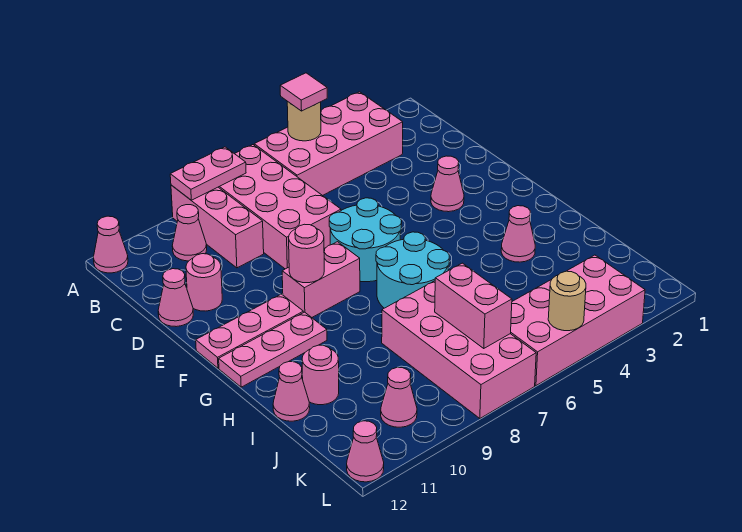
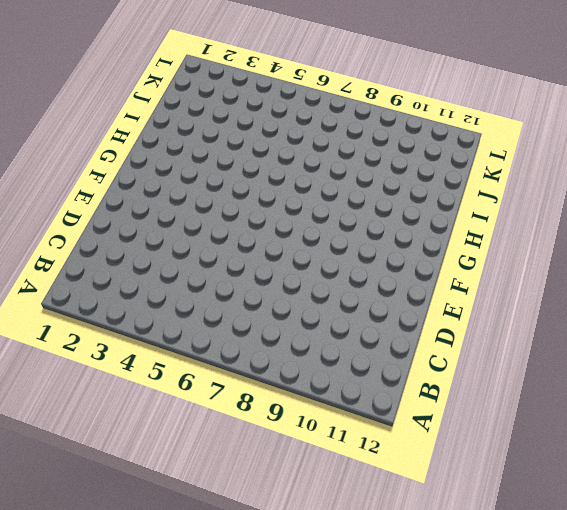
none -> pink brick A3:B6 level 1
none -> pink brick A7:D8 level 1
none -> pink brick A9:C9 level 1

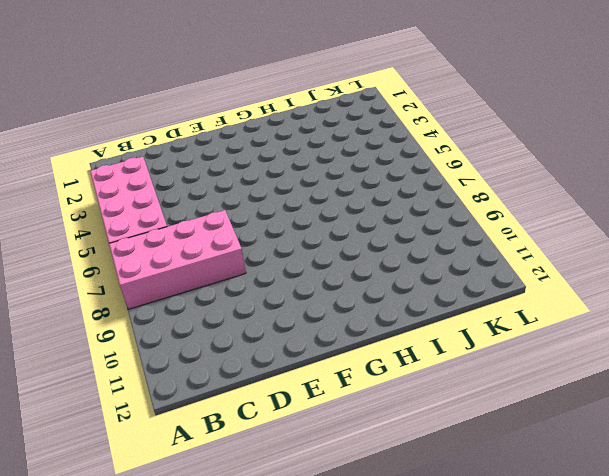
none -> pink brick A9:C9 level 1
none -> pink cone A12 level 1
none -> pink cone B10 level 1

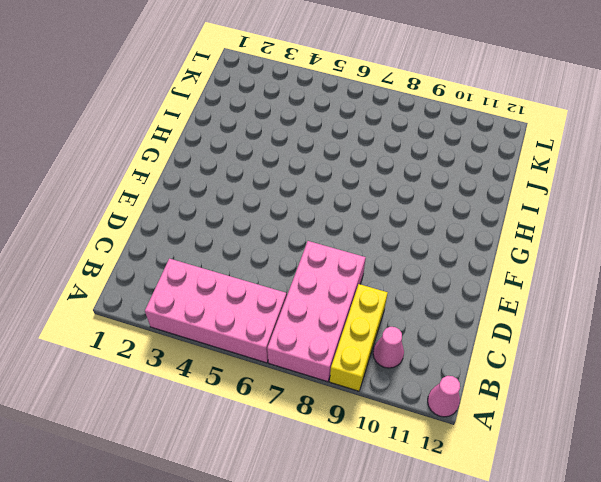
yellow brick A9:C9 level 1 -> pink brick A9:C9 level 1
none -> pink round brick D11 level 1
none -> pink cone D12 level 1
none -> pink cone E3 level 1

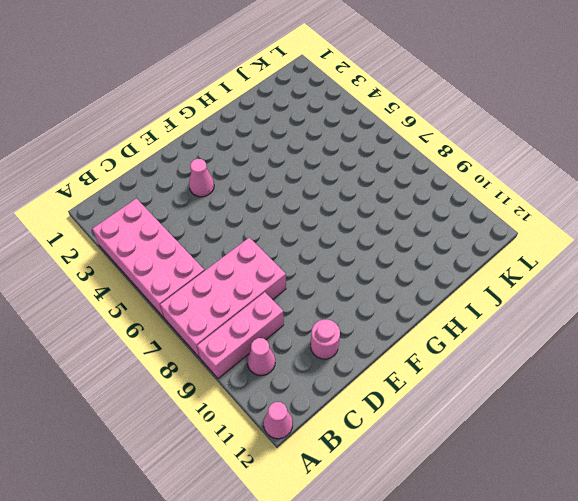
none -> pink cone D12 level 1
none -> cyan round brick E6:F7 level 1
none -> pink brick F8:F9 level 1

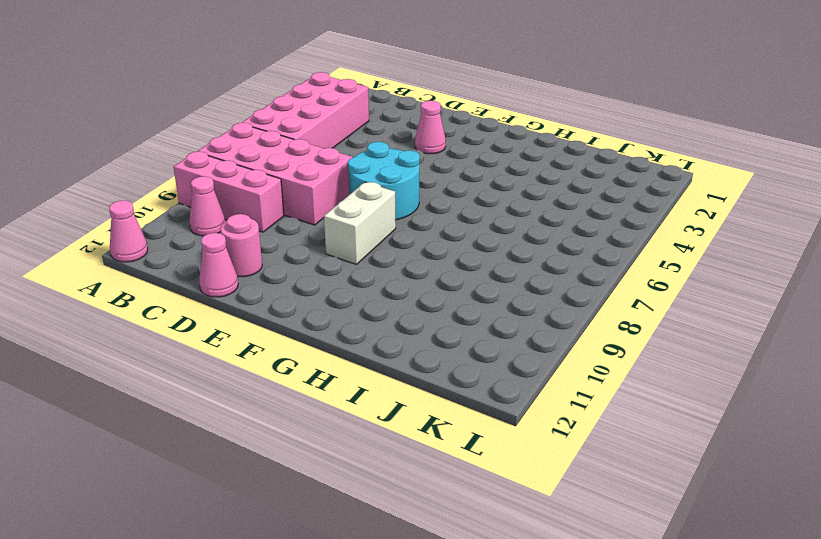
white brick F8:F9 level 1 -> pink brick F8:F9 level 1
none -> pink plate F10:F12 level 1
none -> cyan round brick G6:H7 level 1
none -> pink plate G10:G12 level 1

